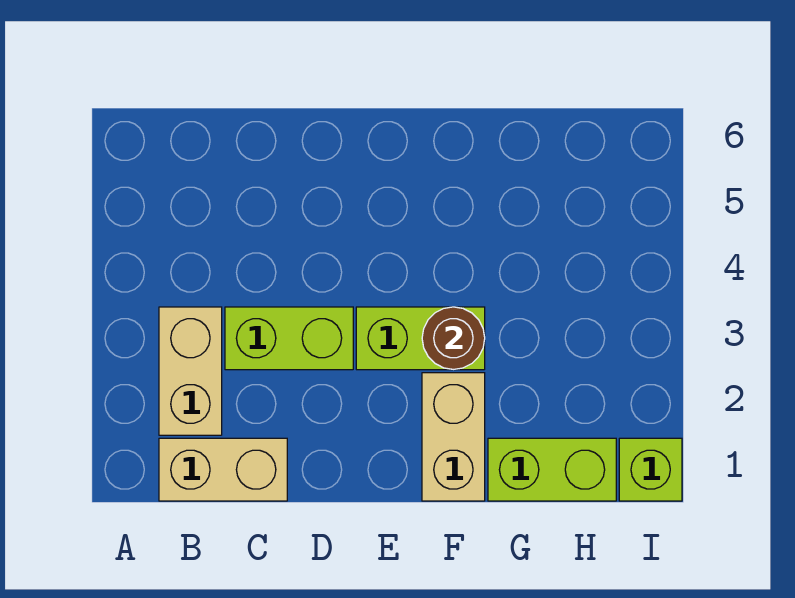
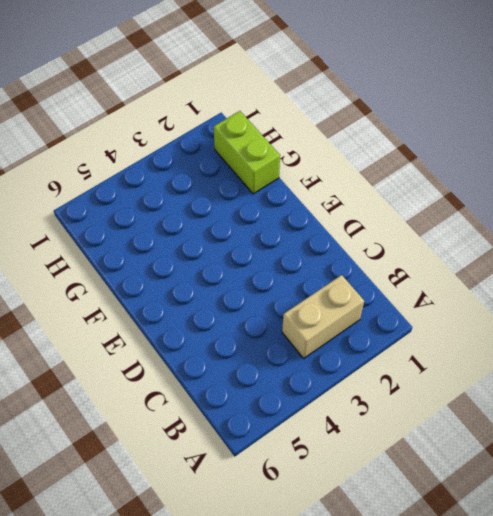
none -> tan brick B1:C1 level 1
none -> lime brick C3:D3 level 1

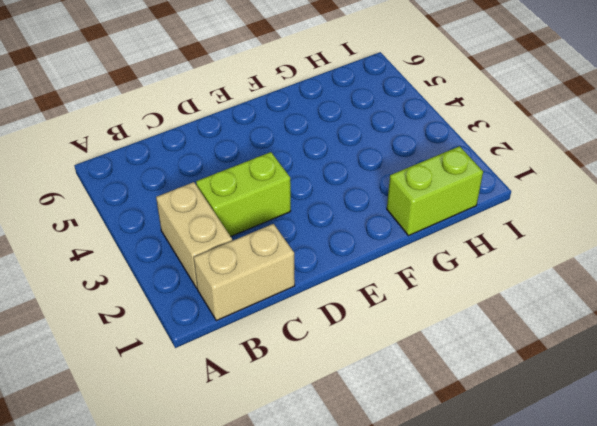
none -> lime brick E3:F3 level 1
none -> tan brick F1:F2 level 1

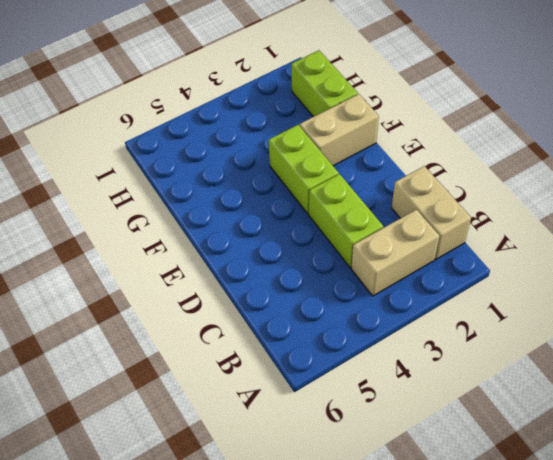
none -> lime brick I1 level 1
none -> brown round brick F3 level 2

